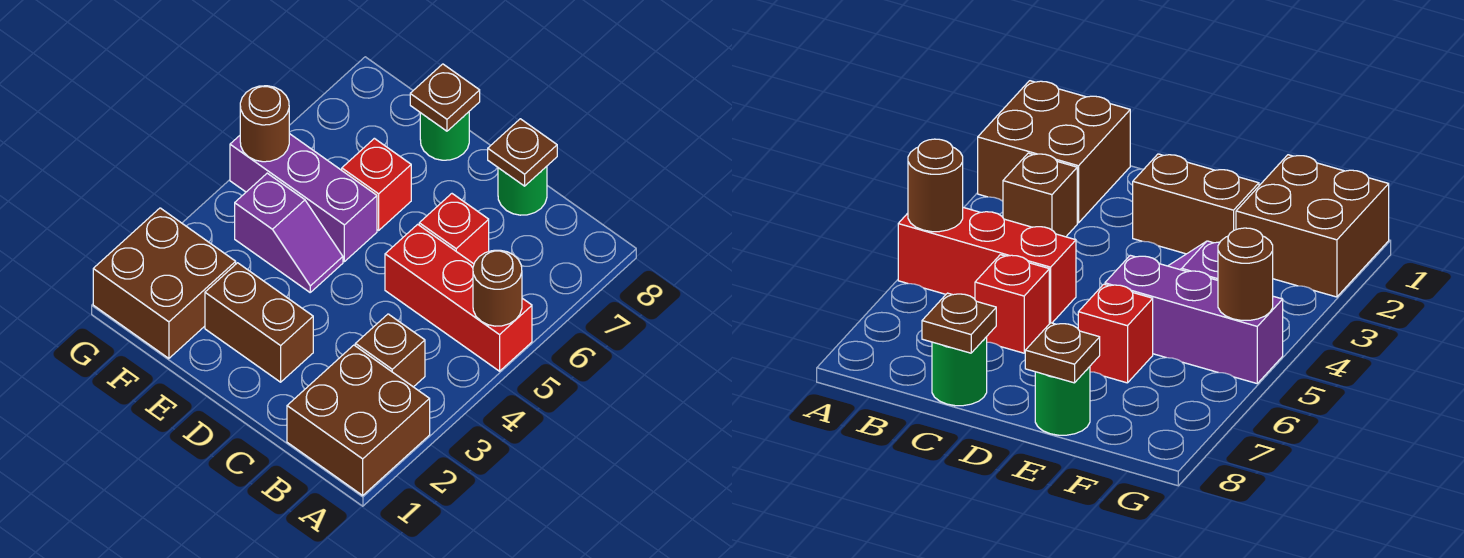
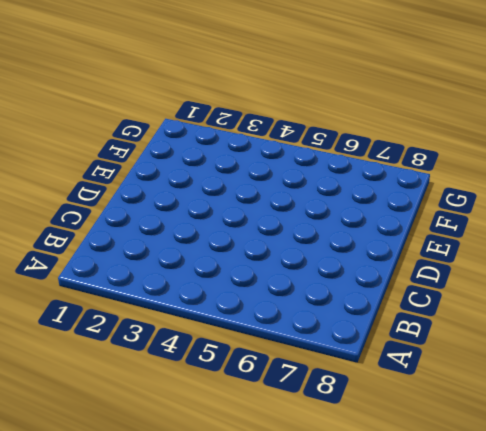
none -> brown brick A1:B2 level 1
none -> red brick A5:C5 level 1
none -> brown brick B3 level 1

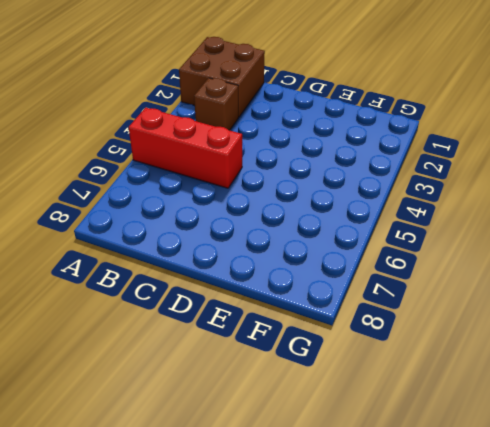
none -> red brick C6 level 1
none -> green round brick C8 level 1
none -> brown brick D2:E2 level 1

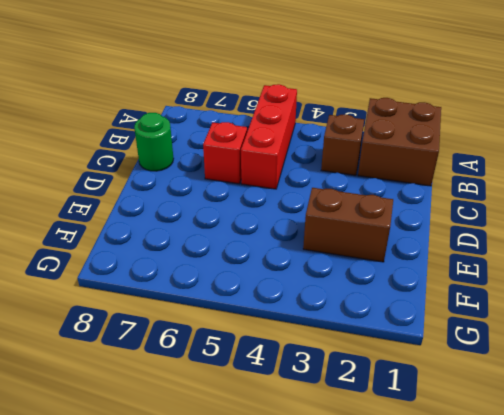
brown brick E2:E3 level 1 -> brown brick D2:E2 level 1
none -> purple slope E4:F4 level 1 top F
none -> purple brick E5:G5 level 1
none -> red brick E6 level 1

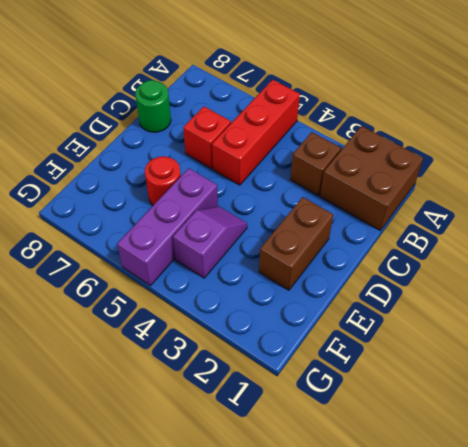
red round brick E6 level 1 -> red brick E6 level 1
none -> green round brick E8 level 1
none -> brown brick F1:G2 level 1
none -> brown round brick A5 level 2

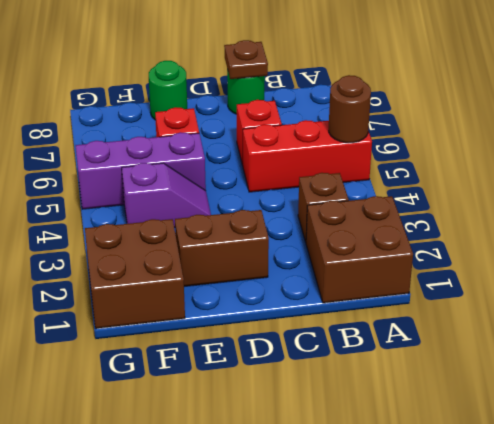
none -> brown plate E8 level 2
none -> brown round brick G5 level 2

